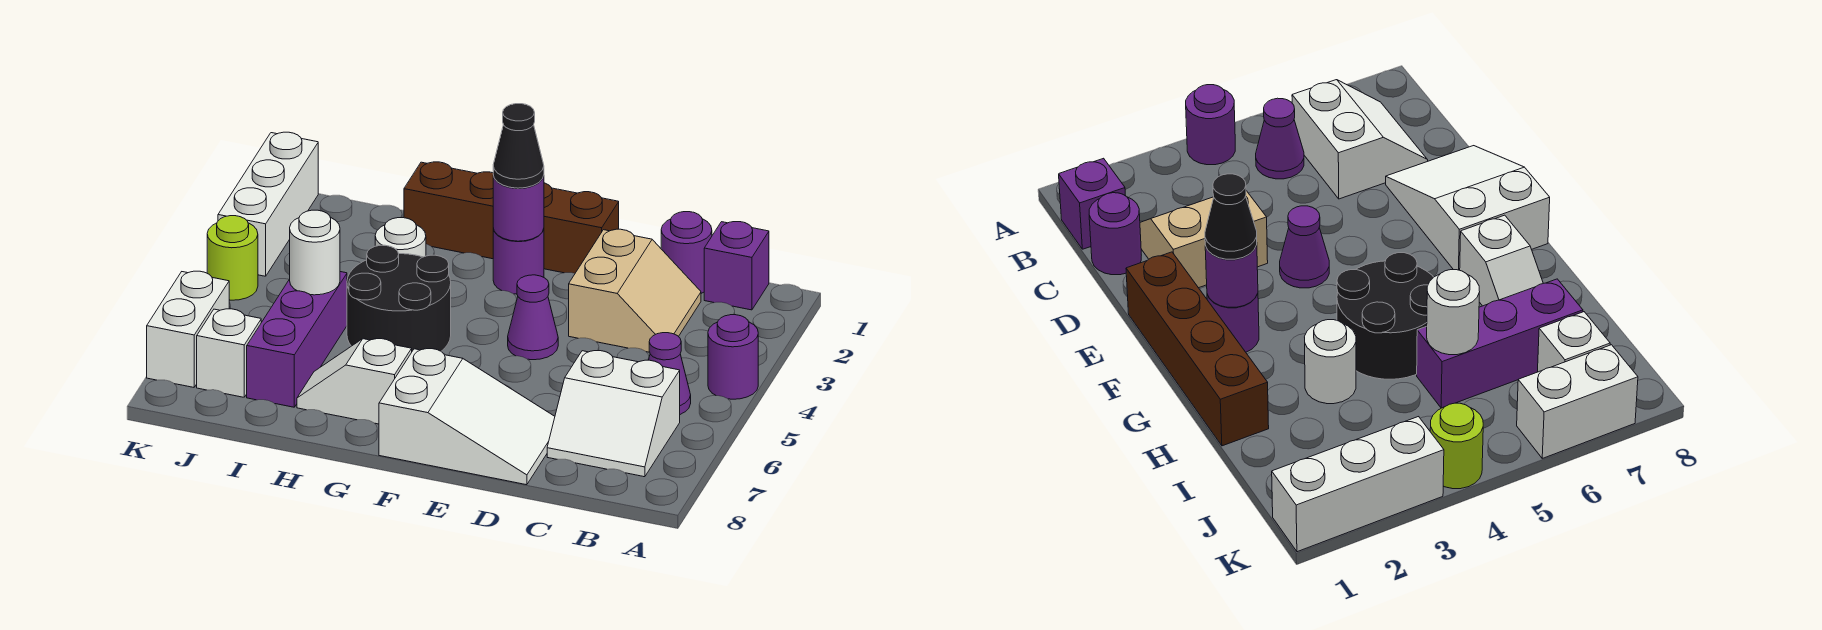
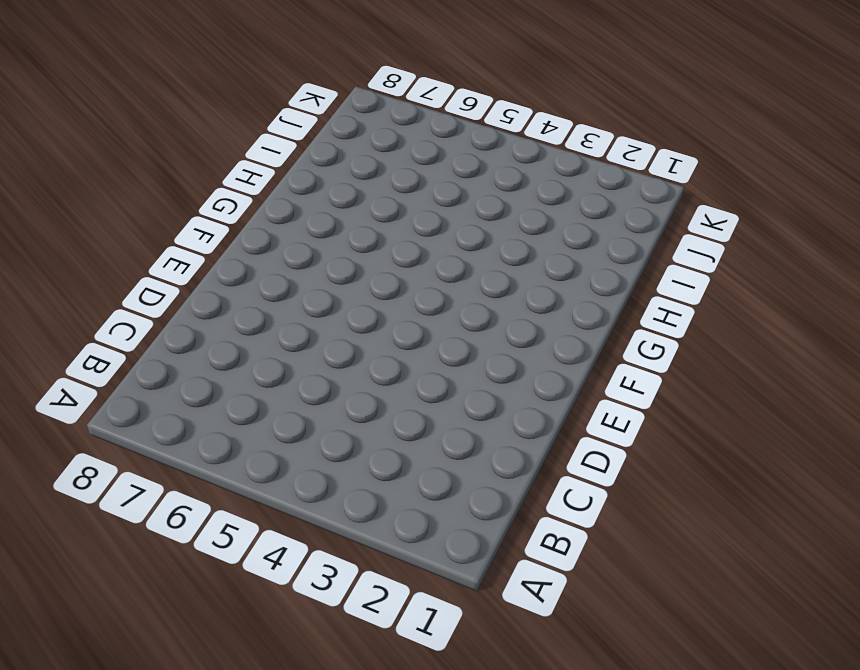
none -> purple round brick A4 level 1
none -> purple brick B1 level 1
none -> purple cone B5 level 1

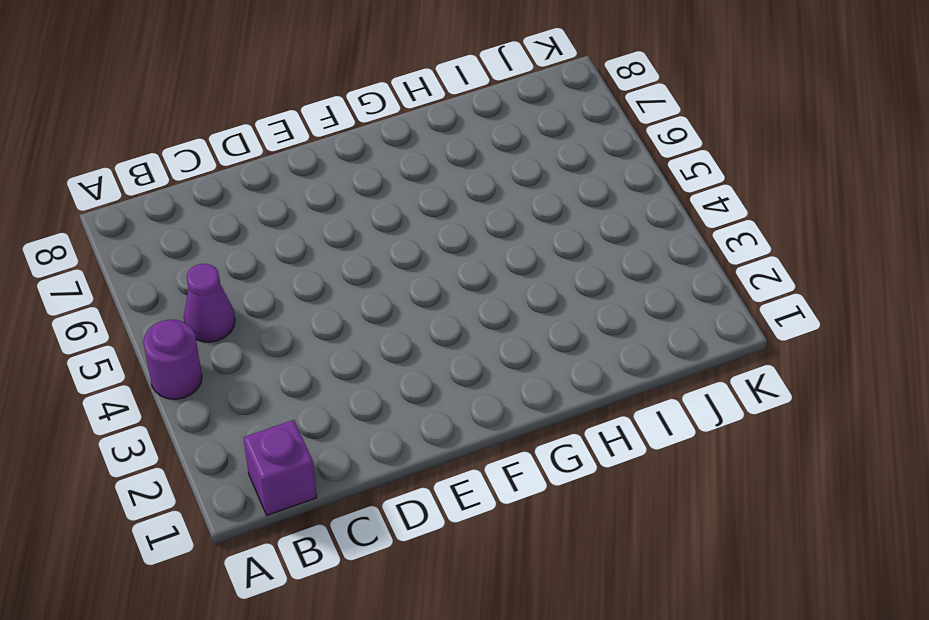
none -> white slope B6:C7 level 1 top 6
none -> purple round brick C1 level 1
none -> tan slope C2:D3 level 1 top D

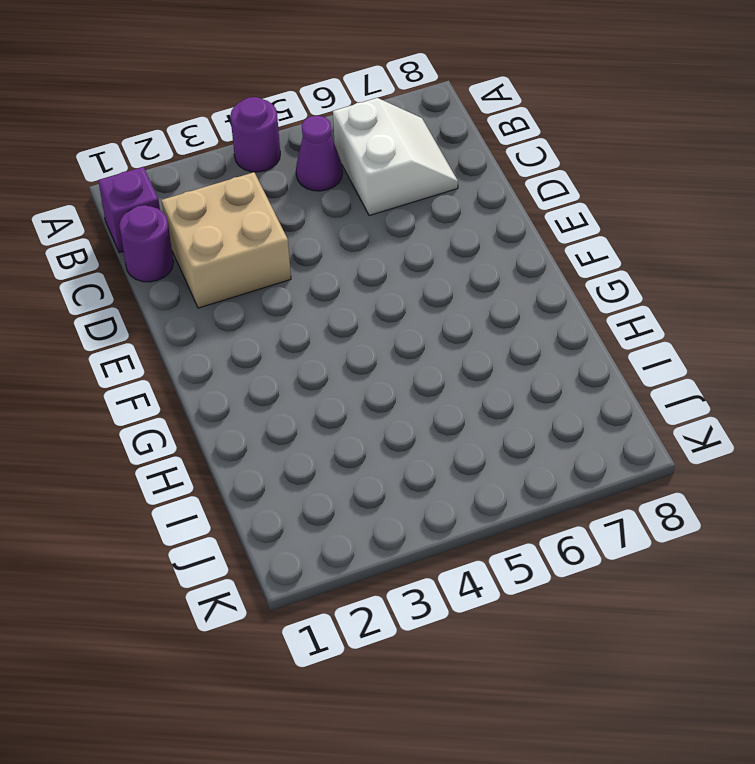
tan brick C2:D3 level 1 -> tan slope C2:D3 level 1 top D
none -> white slope D7:F8 level 1 top F
none -> brown brick E1:H1 level 1
none -> purple cone E4 level 1

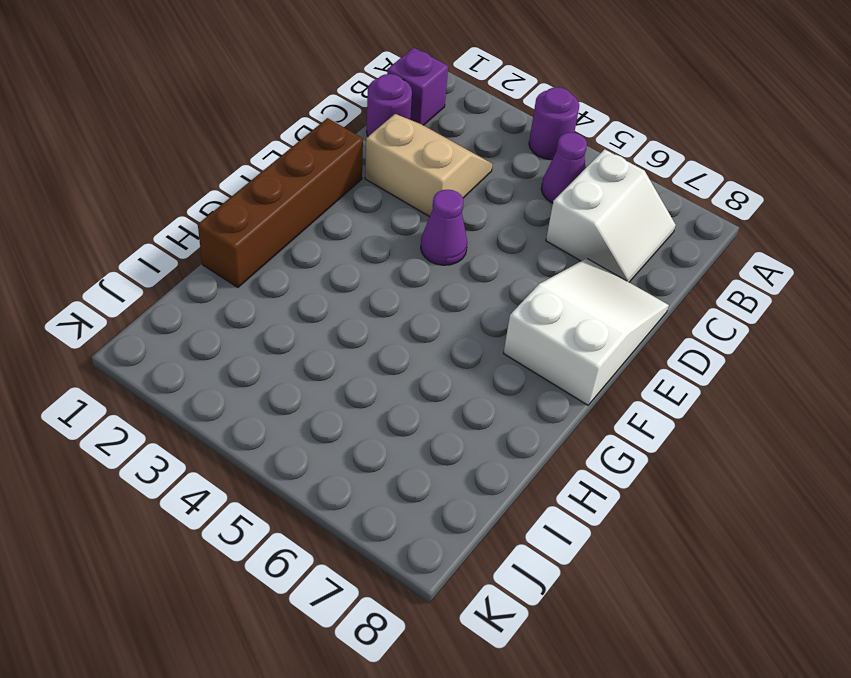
none -> purple round brick F2 level 1
none -> black round brick G4:H5 level 1
none -> white slope G7:H7 level 1 top G

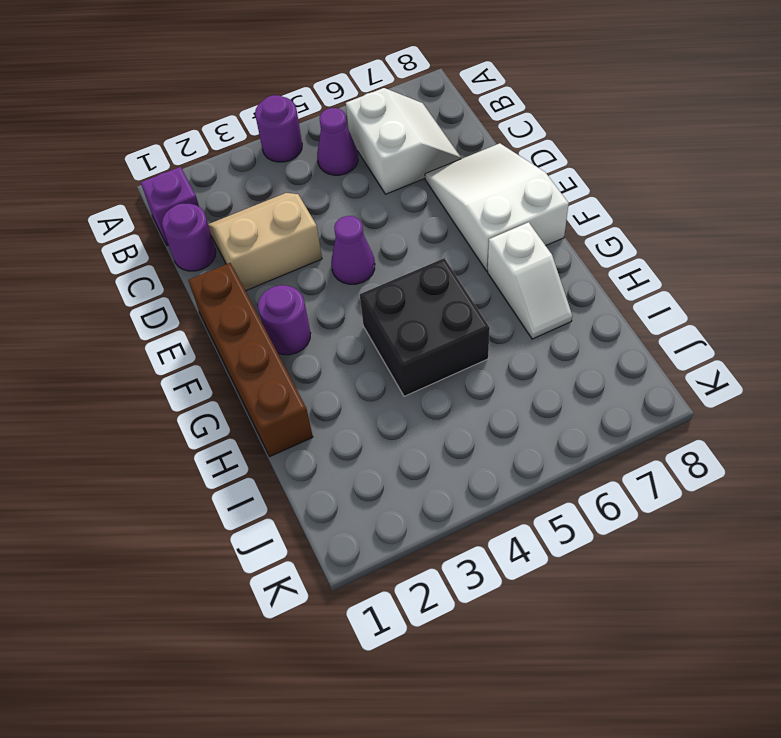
black brick G4:H5 level 1 -> black round brick G4:H5 level 1
none -> white round brick H3 level 1
none -> purple brick I5:I7 level 1
none -> white brick J7 level 1

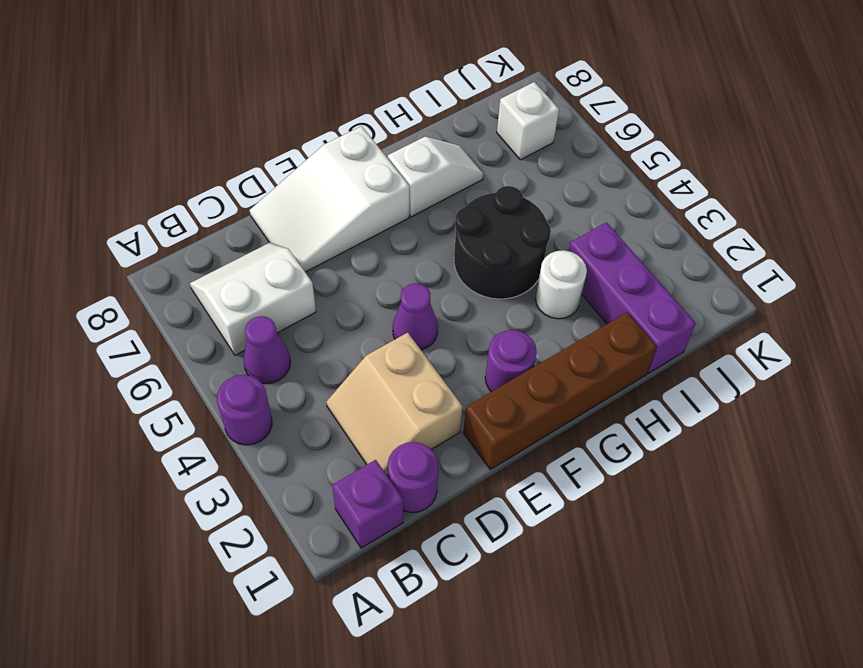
purple brick I1:I3 level 1 -> purple brick I5:I7 level 1
none -> white brick K1:K3 level 1
none -> lime round brick K4 level 1
none -> white brick K6:K7 level 1

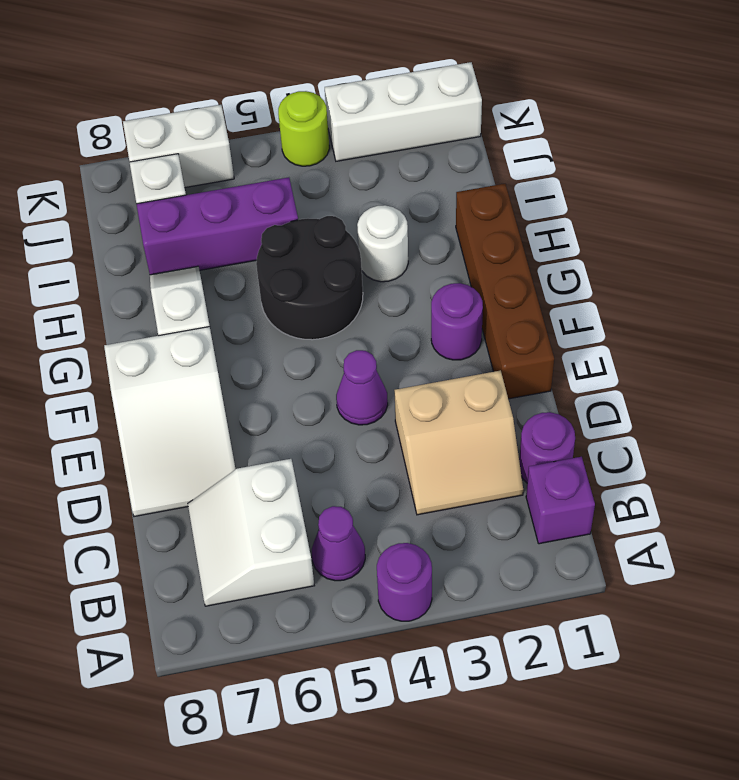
none -> purple round brick F2 level 2
none -> white round brick I5 level 2
none -> black cone F2 level 3

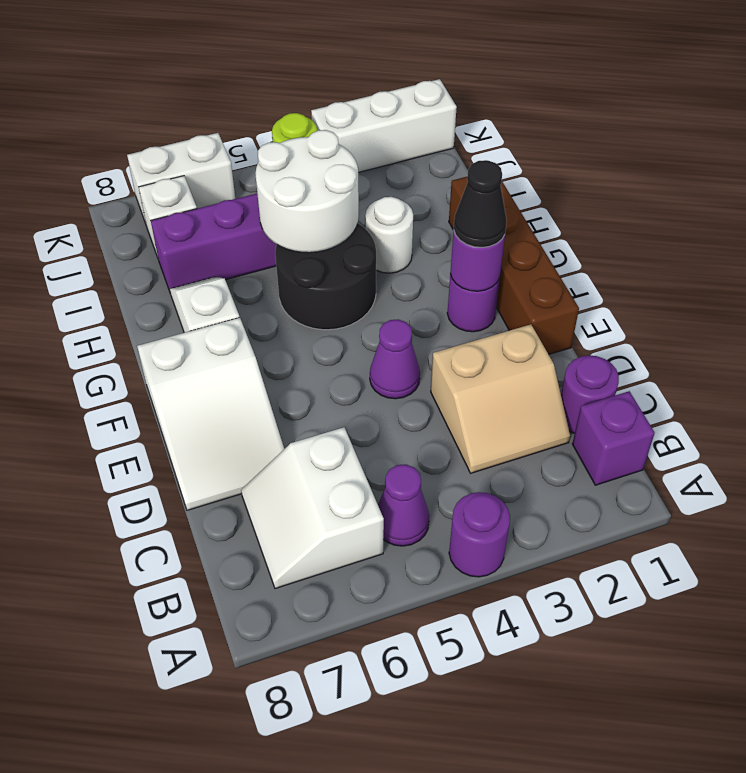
white round brick H4:I5 level 2 -> white round brick I5 level 2

